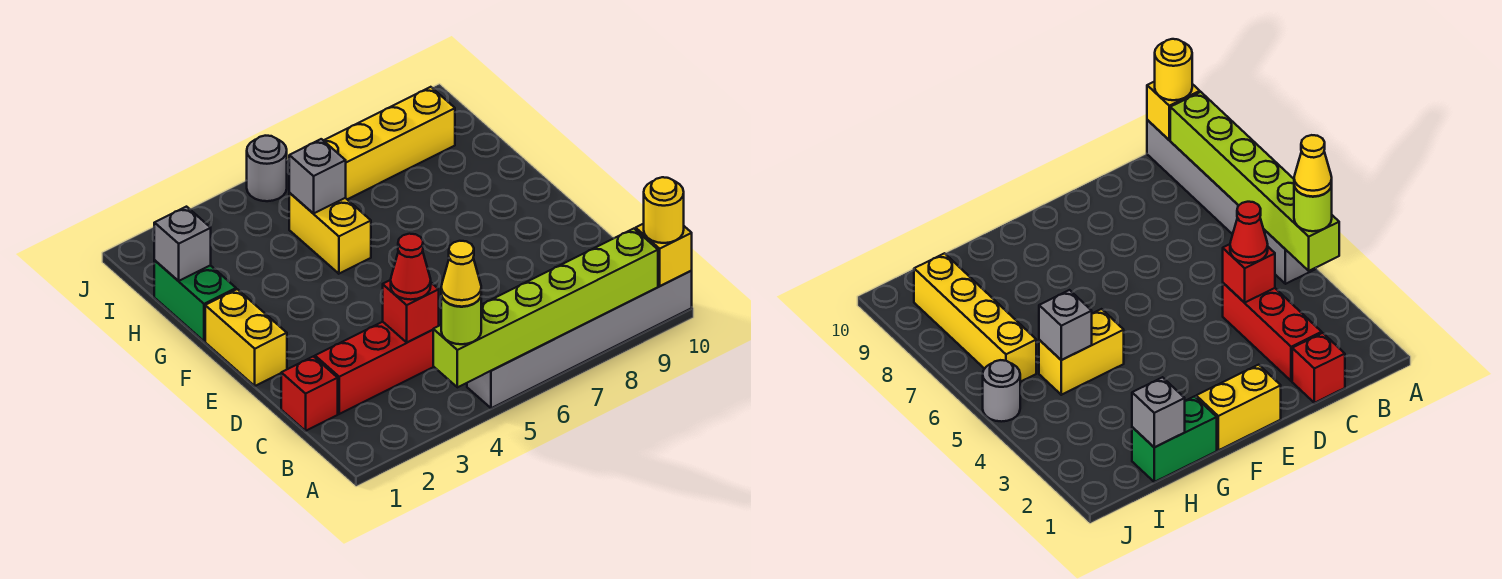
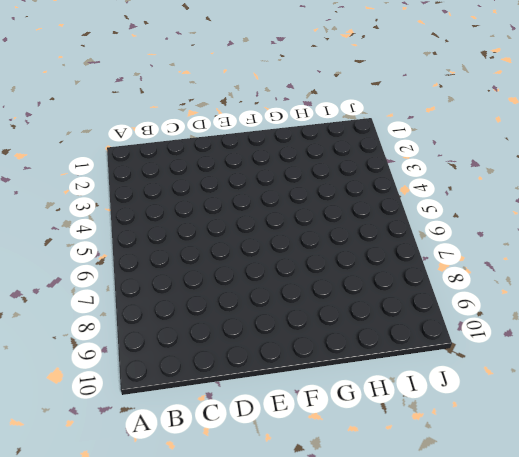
none -> grey brick A5:A10 level 1
none -> red brick C1 level 1
none -> red brick C2:C4 level 1

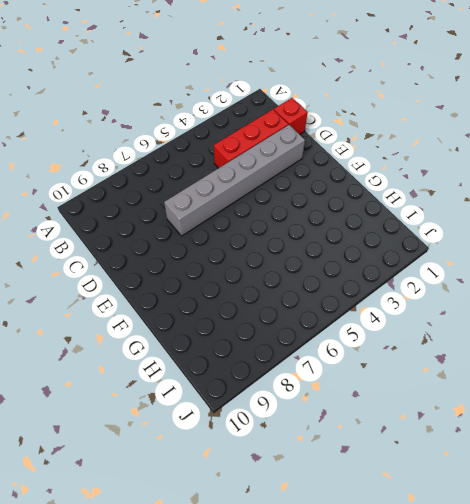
grey brick D2:D7 level 1 -> grey brick A5:A10 level 1
none -> yellow brick E1:F1 level 1
none -> green brick G1:H1 level 1
none -> yellow brick G5:H5 level 1

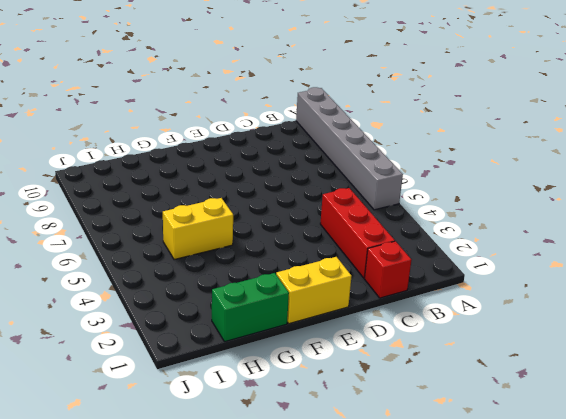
none -> yellow brick I6:I9 level 1
none -> grey round brick J5 level 1
none -> lime brick A4:A9 level 2

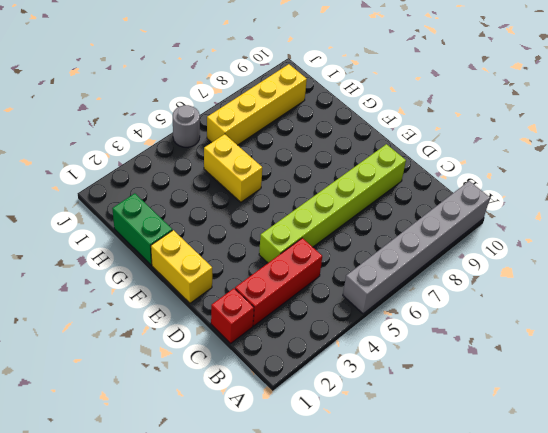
lime brick D4:D9 level 1 -> lime brick A4:A9 level 2
none -> yellow brick A10 level 2
none -> red brick C4 level 2
none -> grey brick H1 level 2

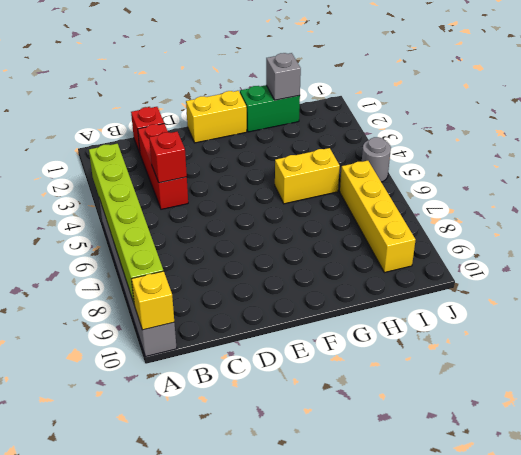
none -> grey brick H5 level 2
none -> lime round brick A4 level 3
none -> yellow round brick A10 level 3

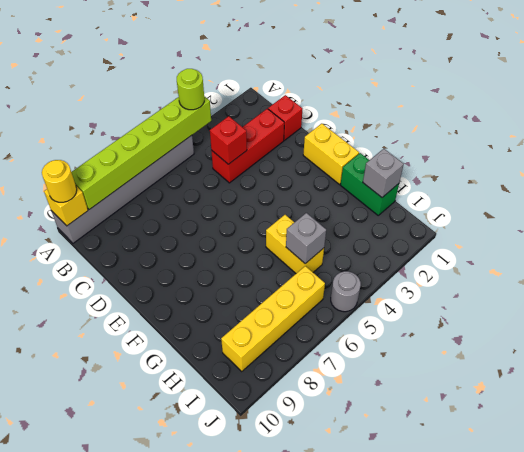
none -> red cone C4 level 3
none -> yellow cone A4 level 4

